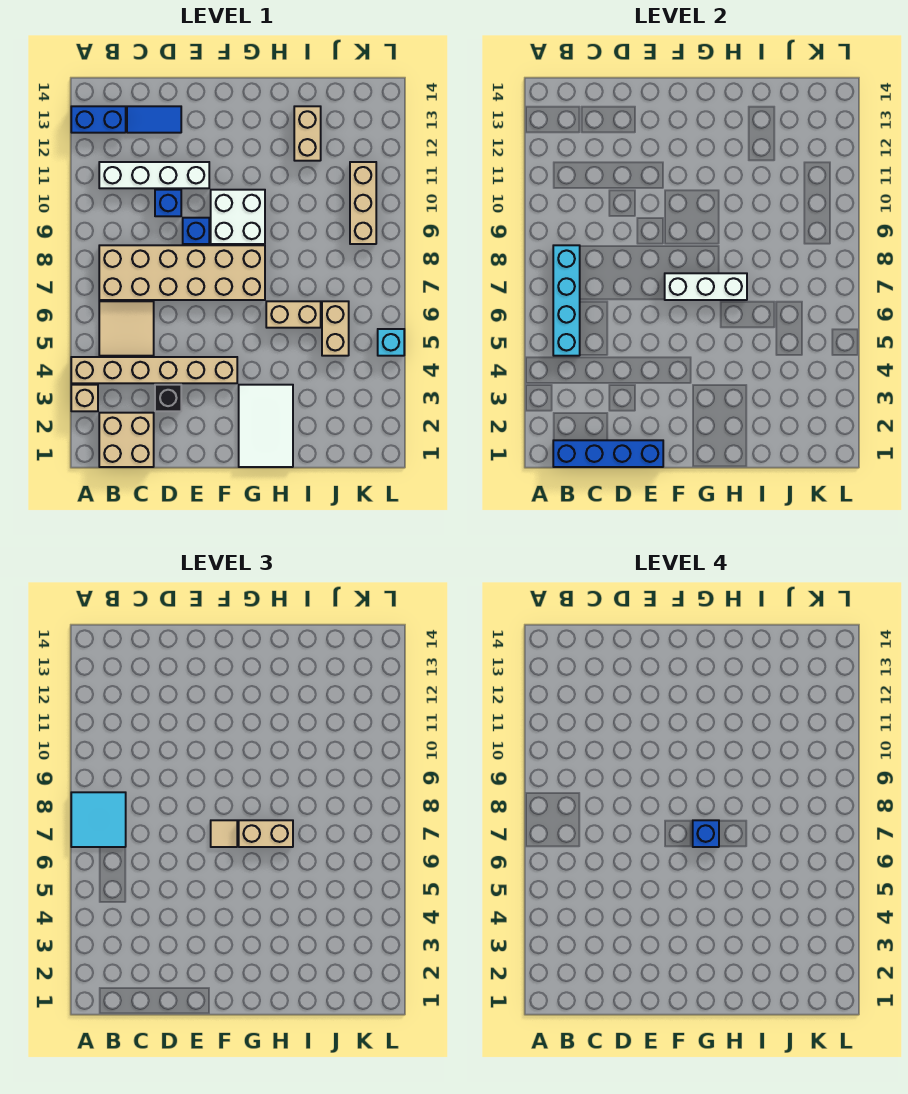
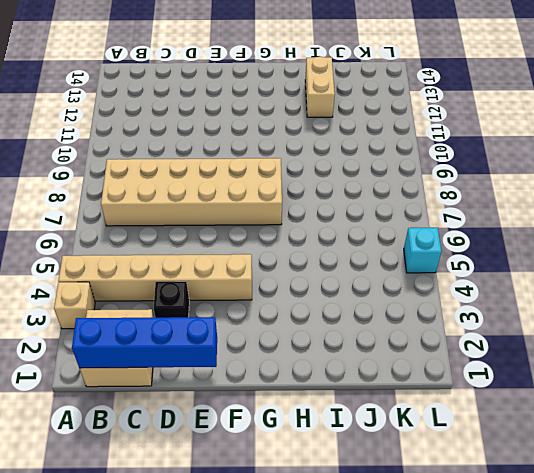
none -> blue brick A13:B13 level 1
none -> tan tile B5:C6 level 1
none -> white brick B11:E11 level 1

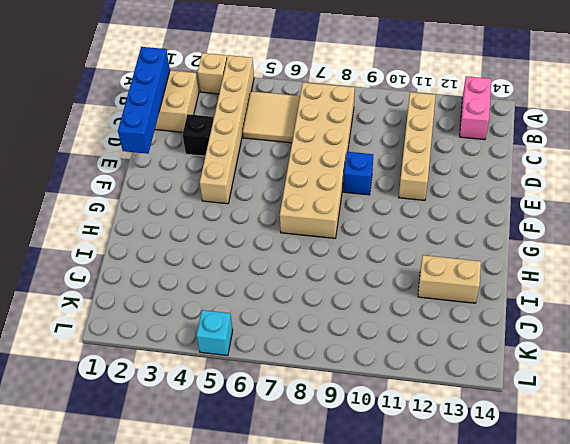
pink brick A13:B13 level 1 -> blue brick A13:B13 level 1
tan brick B11:E11 level 1 -> white brick B11:E11 level 1
none -> blue tile C13:D13 level 1
none -> blue brick D10 level 1
none -> white brick F9:G10 level 1

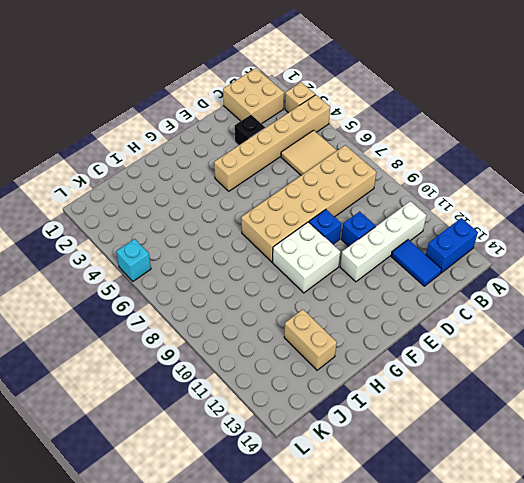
blue tile C12:C13 level 1 -> blue tile C13:D13 level 1
none -> white tile G1:H3 level 1
none -> tan brick H6:I6 level 1
none -> tan brick J5:J6 level 1

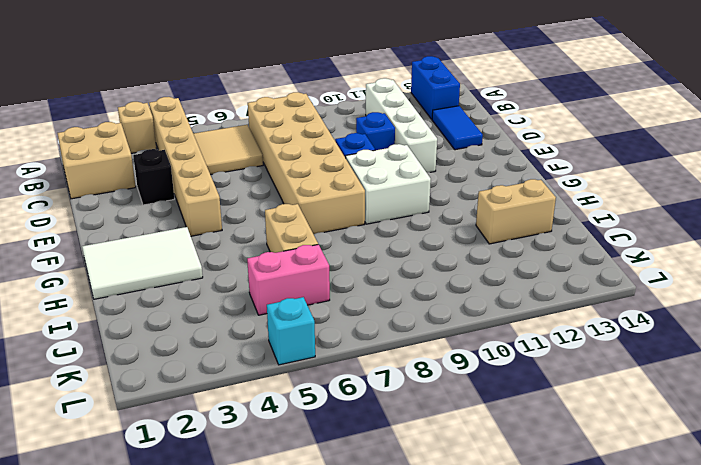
pink brick J5:J6 level 1 -> tan brick J5:J6 level 1
none -> tan brick K9:K11 level 1
none -> blue brick B1:E1 level 2
none -> cyan brick B5:B8 level 2

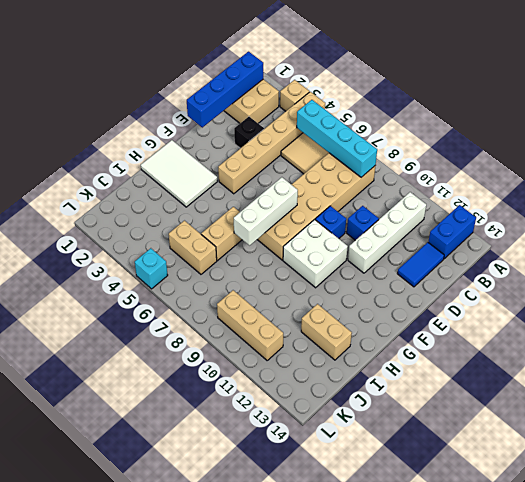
none -> cyan tile A7:B8 level 3
none -> tan tile F7 level 3
none -> tan brick G7:H7 level 3

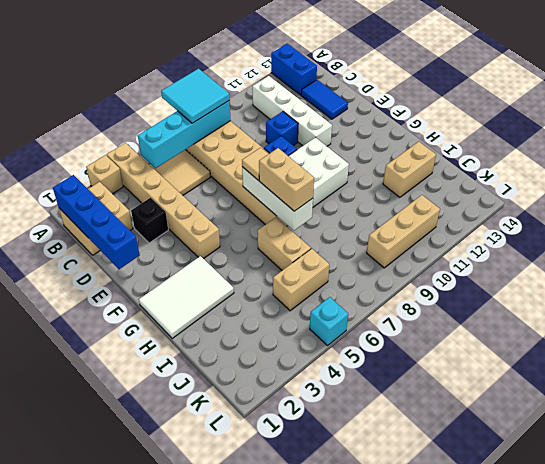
none -> blue brick G7 level 4

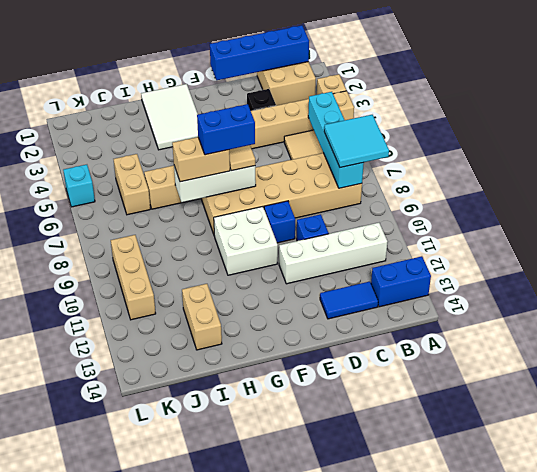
blue brick F7:G7 level 4 -> blue brick G7 level 4

